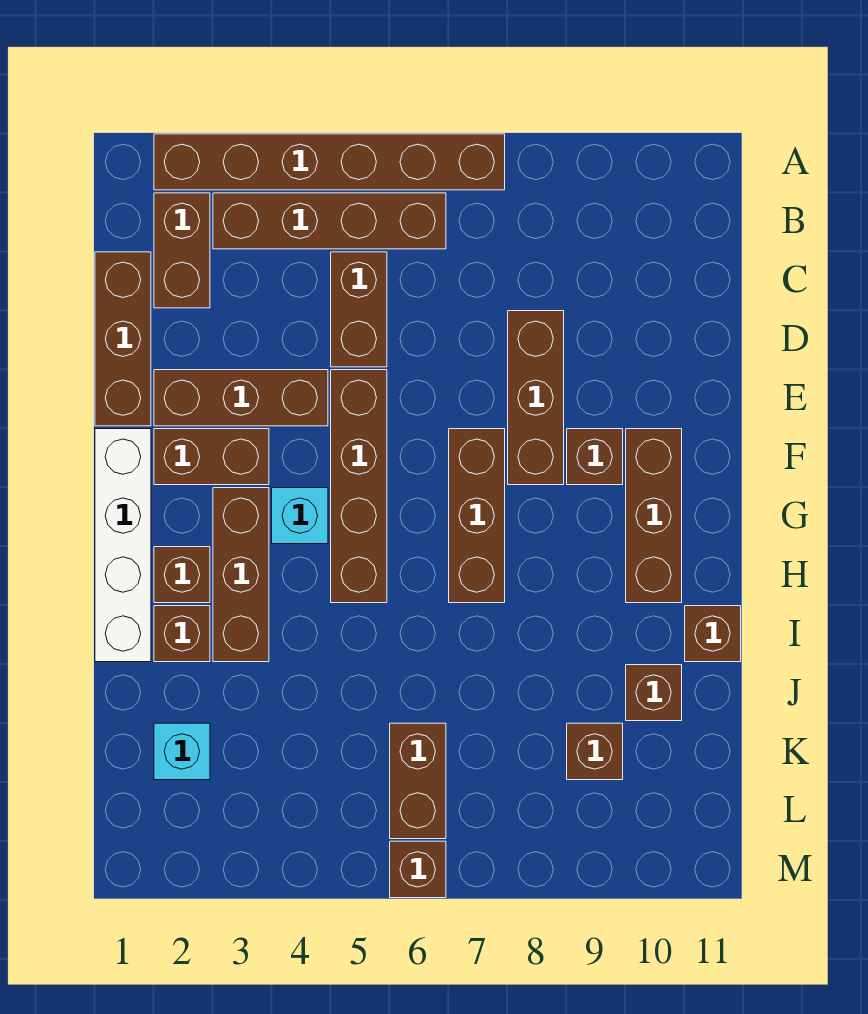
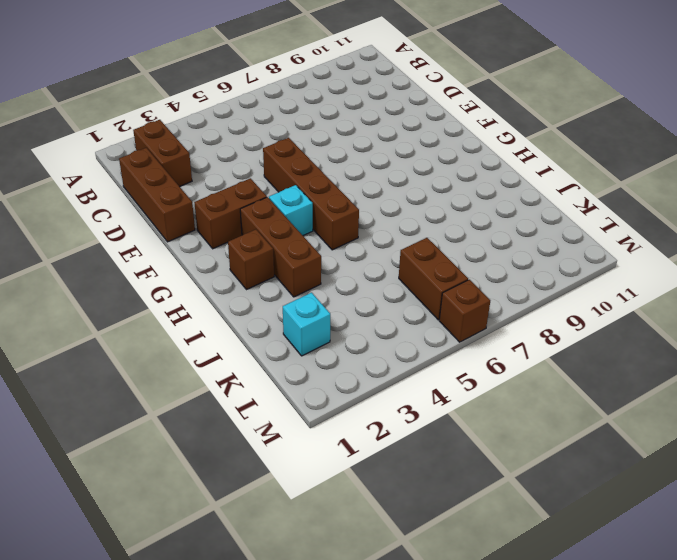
none -> brown brick A2:A7 level 1
none -> brown brick B3:B6 level 1
none -> brown brick C5:D5 level 1

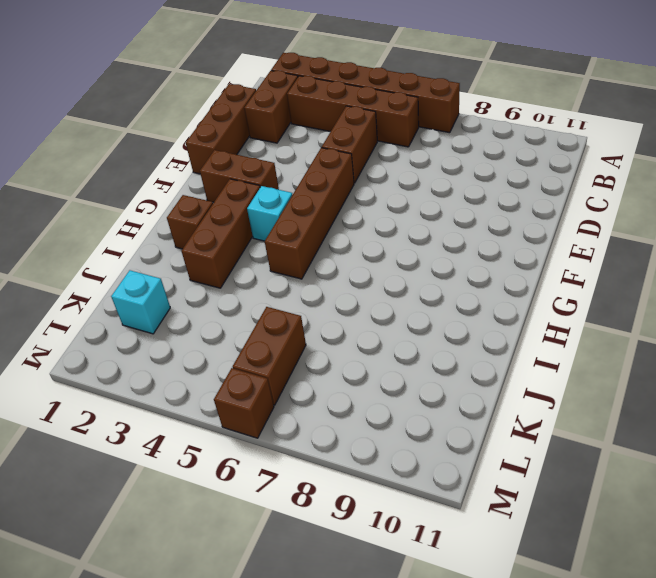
none -> brown brick D8:F8 level 1
none -> brown brick E2:E4 level 1
none -> white brick F1:I1 level 1

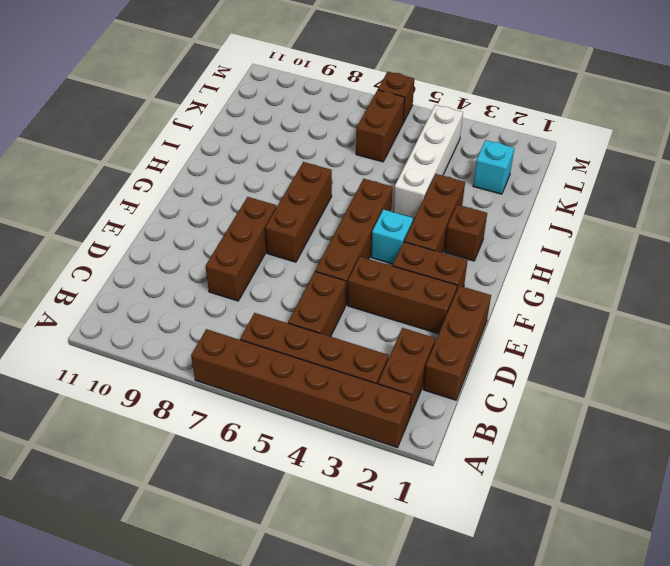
white brick I4:L4 level 1 -> white brick F1:I1 level 1
none -> brown brick F9 level 1
none -> brown brick F10:H10 level 1
none -> brown brick I2 level 1

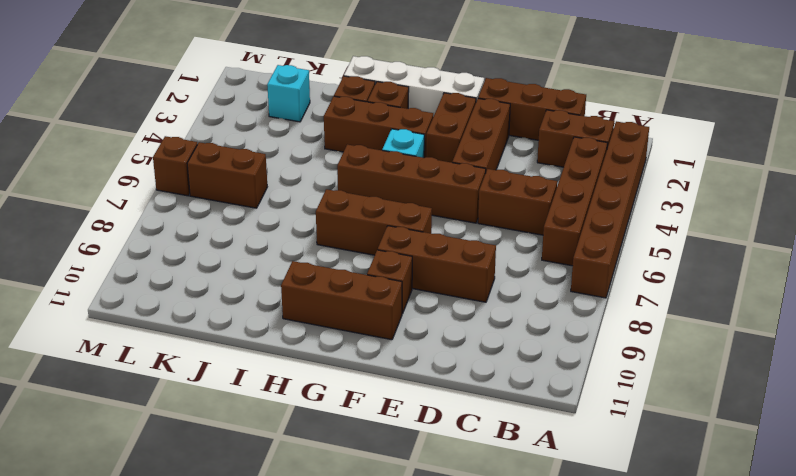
none -> brown brick I11 level 1
none -> brown brick J10 level 1
none -> brown brick K9 level 1

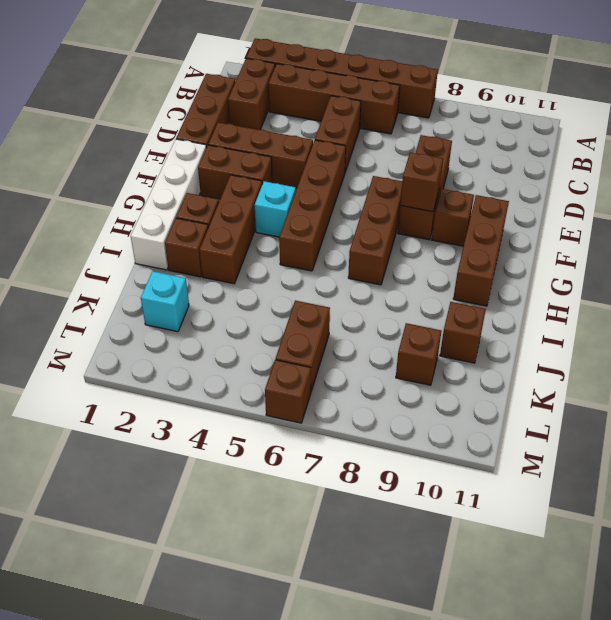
brown brick F8 level 2 -> brown brick I11 level 1

